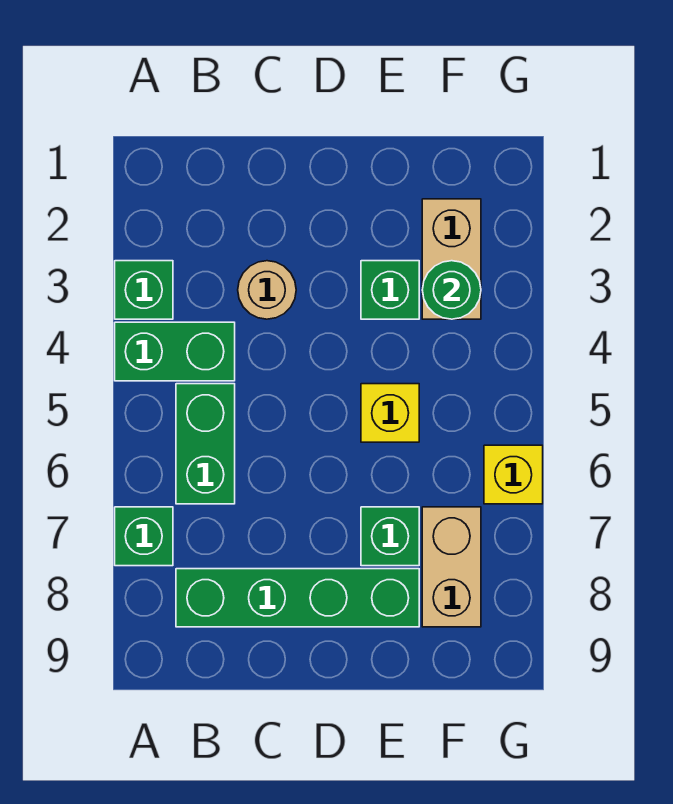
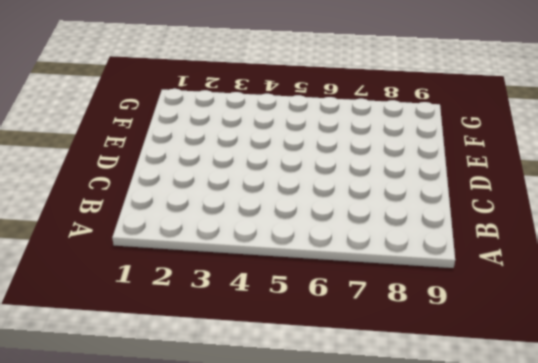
none -> green brick A3 level 1
none -> green brick A4:B4 level 1
none -> green brick A7 level 1

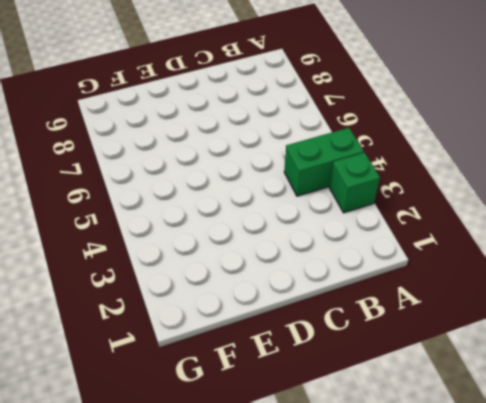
none -> green brick A7 level 1
none -> green brick B5:B6 level 1
none -> green brick B8:E8 level 1

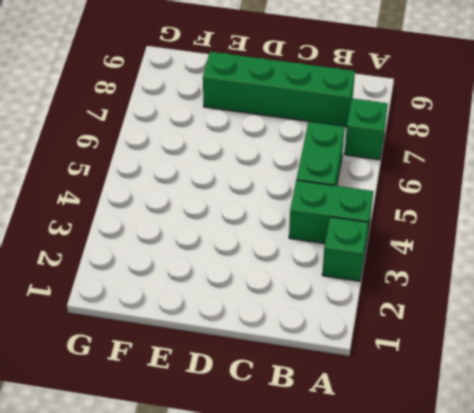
none -> tan round brick C3 level 1
none -> green brick E3 level 1
none -> yellow brick E5 level 1

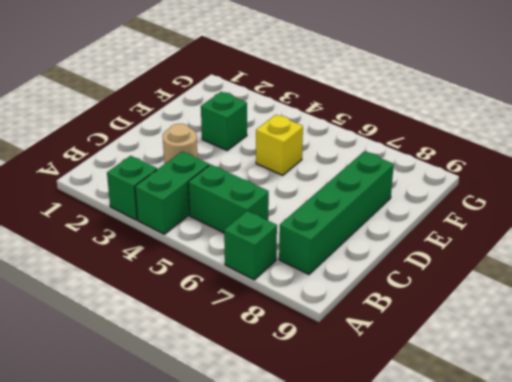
none -> green brick E7 level 1
none -> tan brick F2:F3 level 1
none -> tan brick F7:F8 level 1

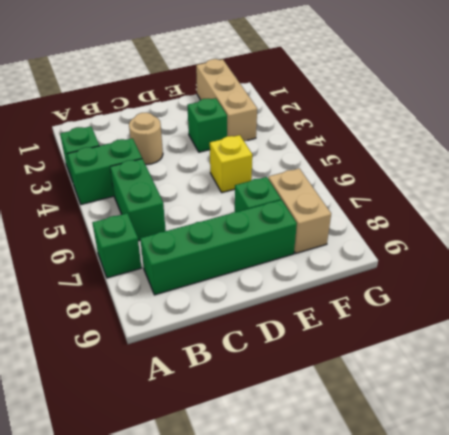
tan brick F1:F3 level 1 -> tan brick F2:F3 level 1
none -> yellow brick G6 level 1
none -> green round brick F3 level 2

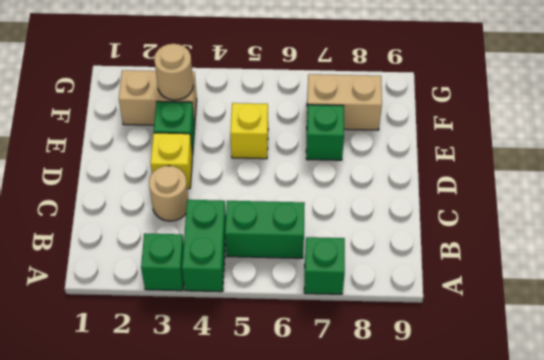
yellow brick D3 level 1 -> yellow brick G6 level 1
tan round brick F3 level 2 -> green round brick F3 level 2
none -> green brick B8:E8 level 1

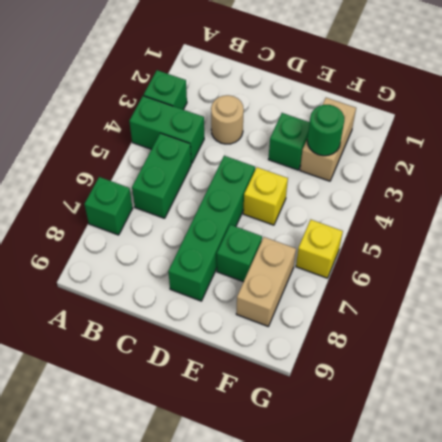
green brick D5:D8 level 1 -> green brick B8:E8 level 1

